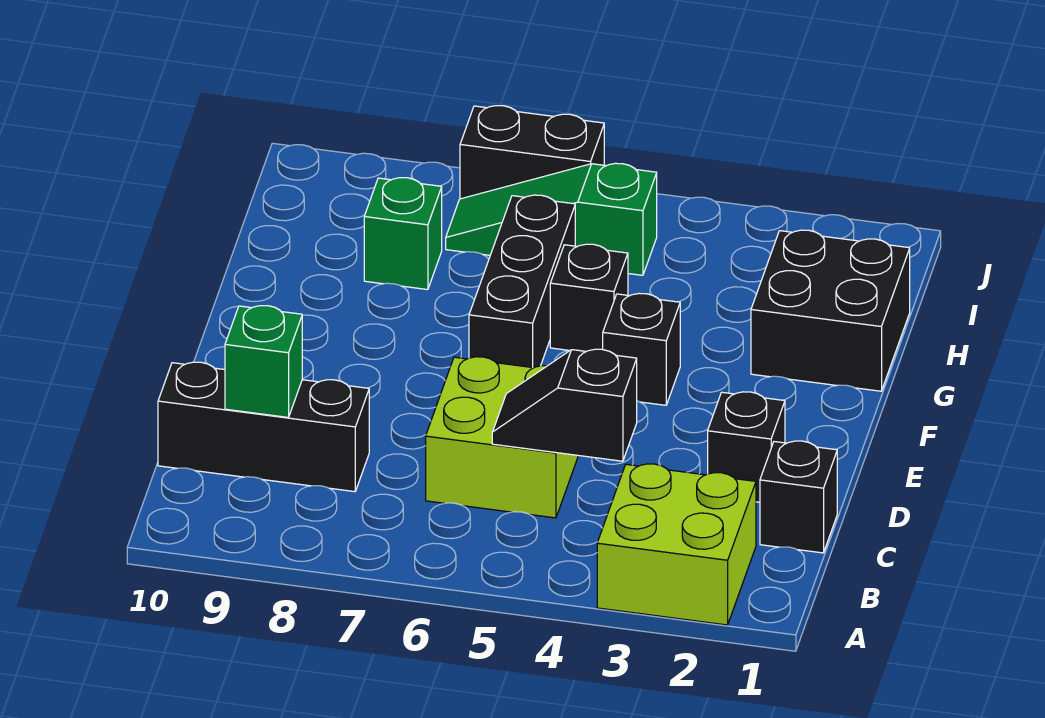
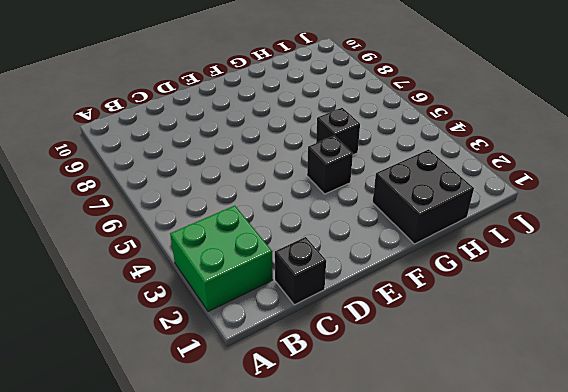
green brick A2:B3 level 1 -> lime brick A2:B3 level 1
none -> lime brick C5:D6 level 1
none -> black brick C8:C10 level 1
none -> black brick D2 level 1

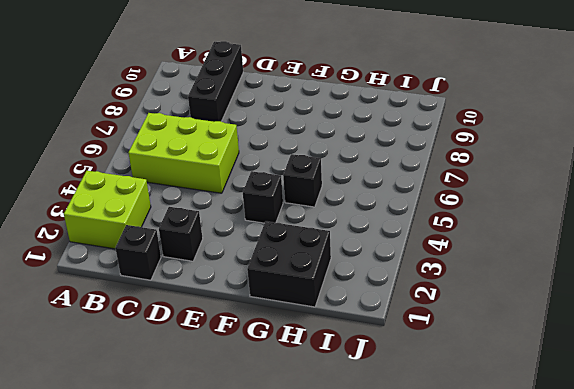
lime brick B5:D6 level 1 -> lime brick C5:D6 level 1
none -> black brick F6:H6 level 1
none -> green brick H8 level 1
none -> green slope I5:I7 level 1 top 5

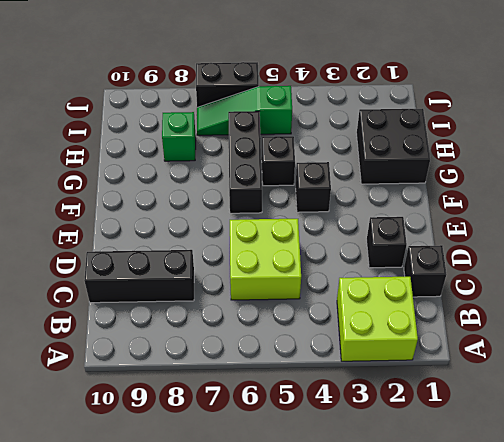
none -> black slope C4:C5 level 2 top 4
none -> green brick C9 level 2

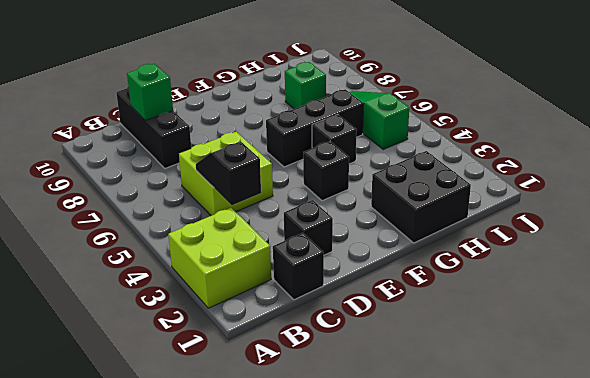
none -> black brick J6:J7 level 1

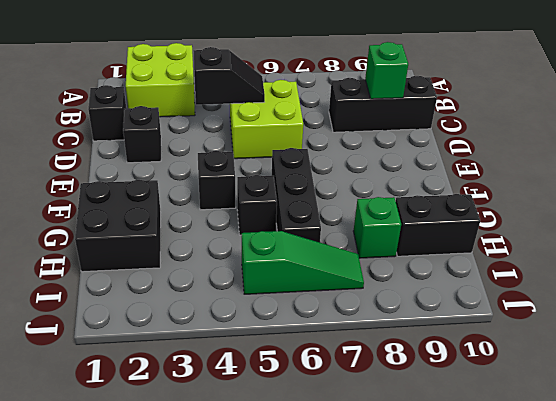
black brick H9:H10 level 1 -> black brick J6:J7 level 1

